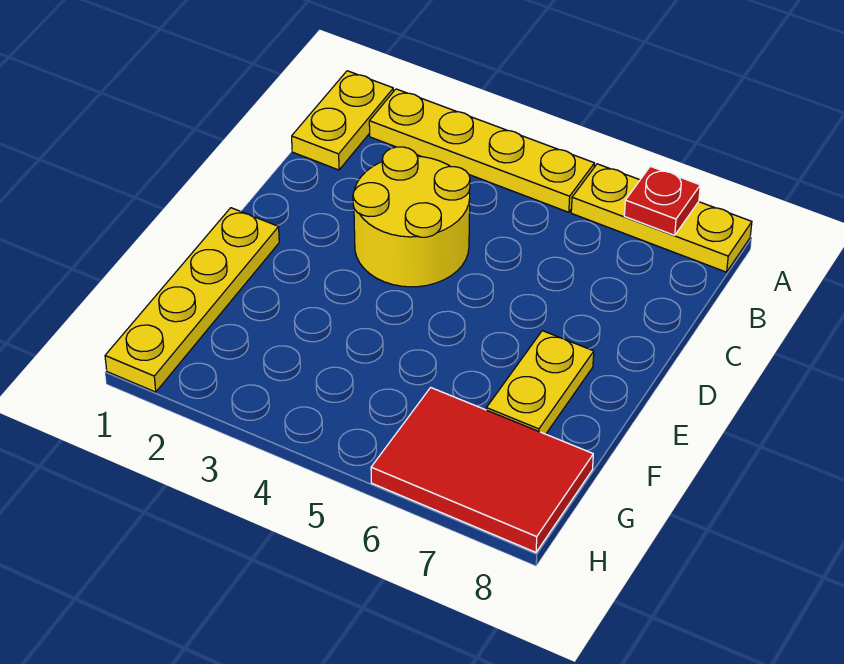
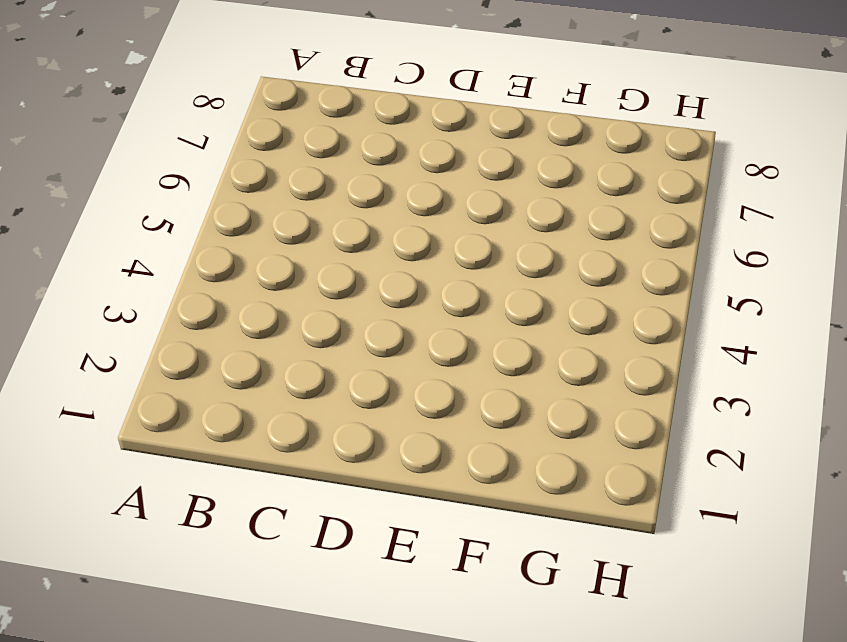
none -> yellow plate A1:B1 level 1
none -> yellow plate A2:A5 level 1

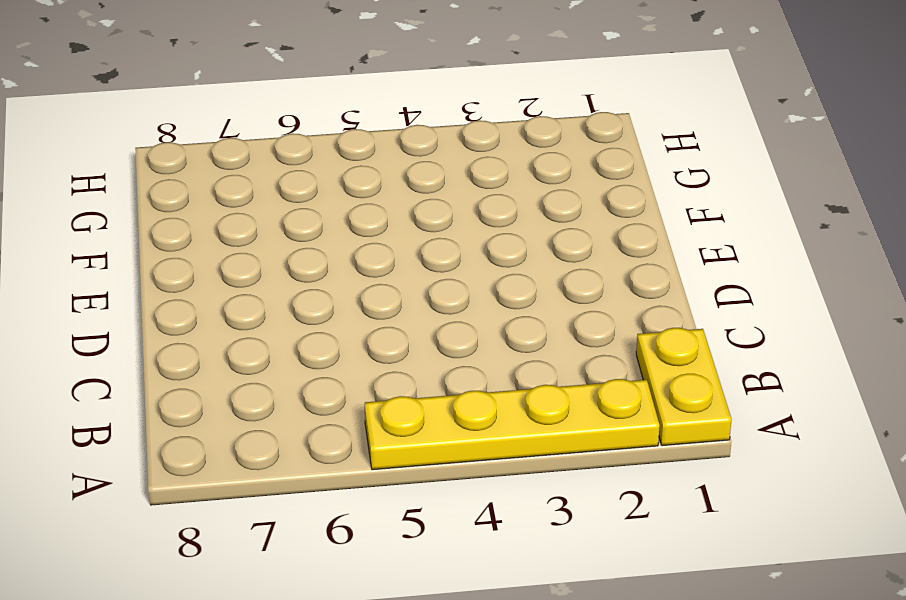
none -> yellow plate A6:A8 level 1
none -> yellow round brick C3:D4 level 1

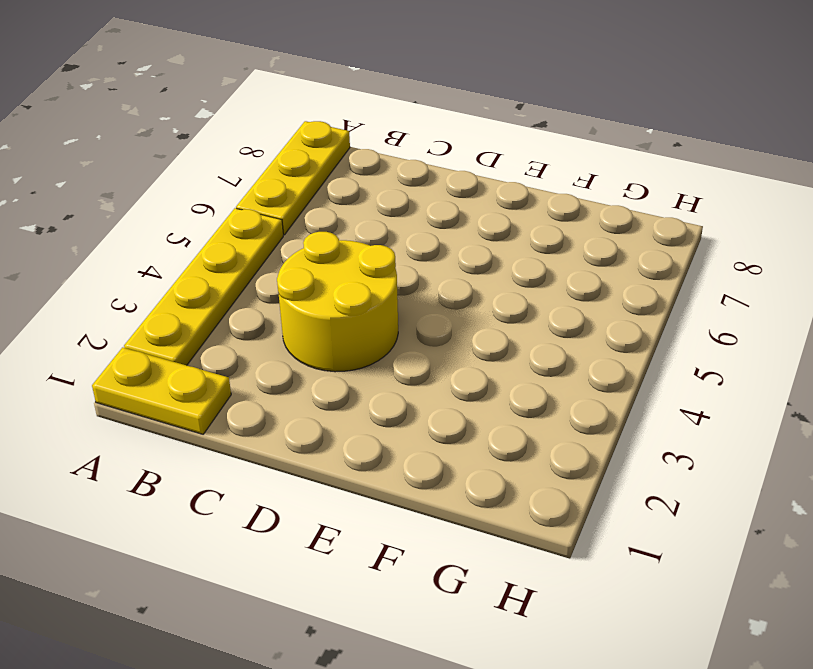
none -> yellow plate E1:H1 level 1
none -> yellow plate E7:F7 level 1

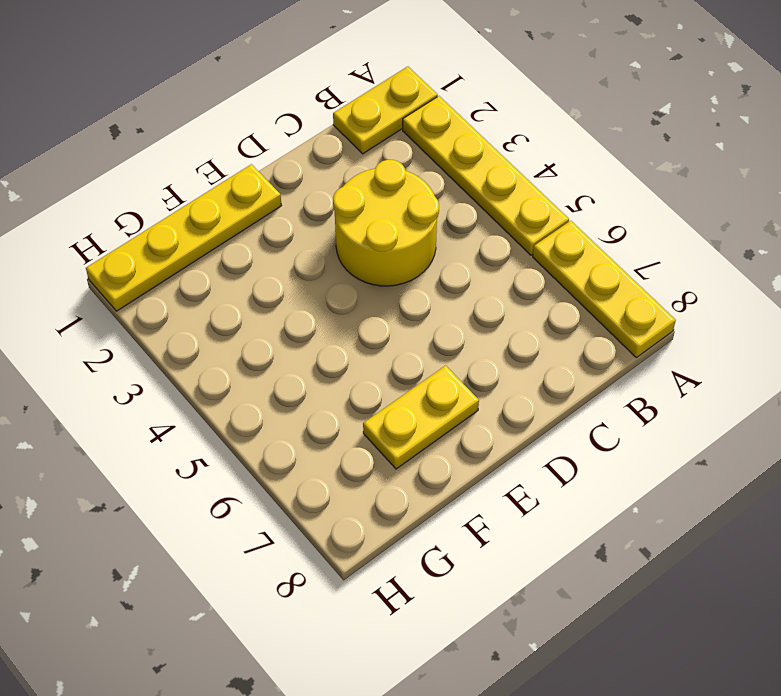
none -> red tile G6:H8 level 1
none -> red plate A7 level 2

